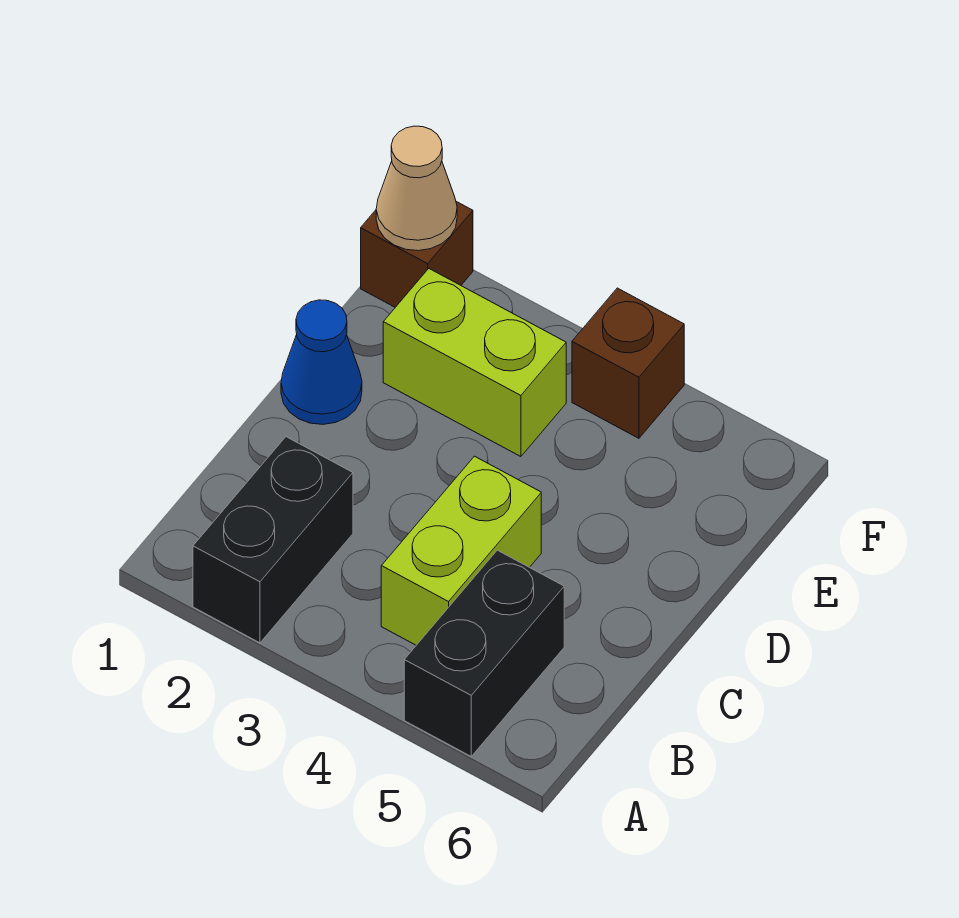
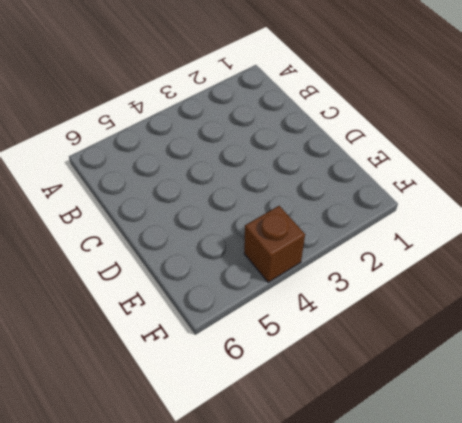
none -> black brick A2:B2 level 1
none -> black brick A5:B5 level 1

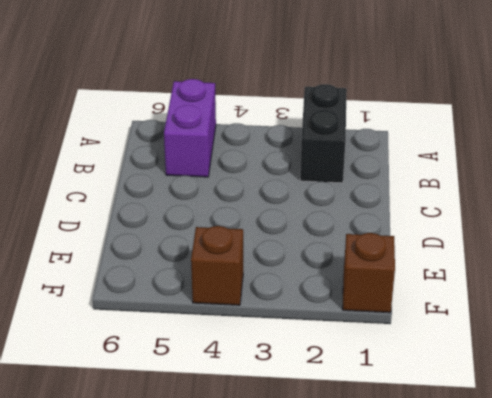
purple brick A5:B5 level 1 -> black brick A5:B5 level 1
none -> lime brick B4:C4 level 1
none -> blue cone D1 level 1

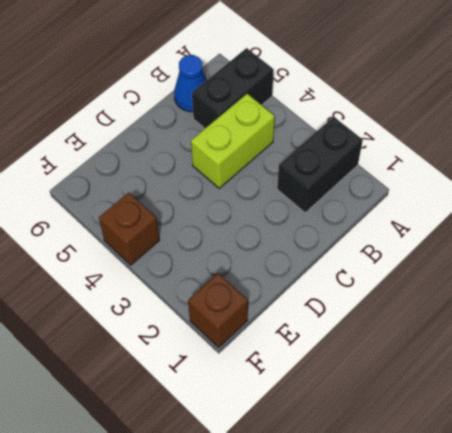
blue cone B6 level 1 -> blue cone D1 level 1
none -> lime brick E2:E3 level 1
none -> tan cone F1 level 2

